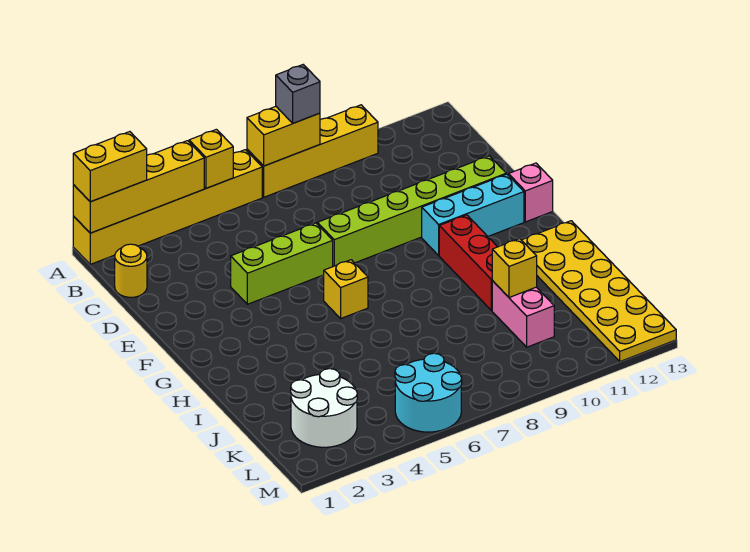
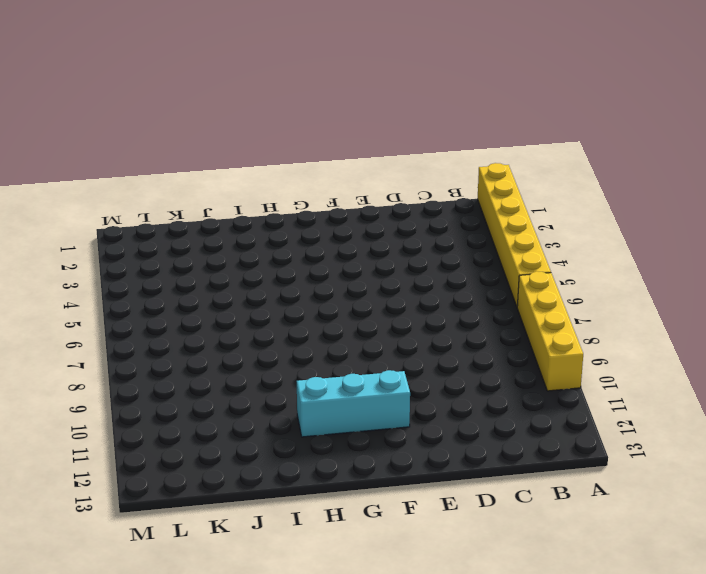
cyan brick F11:H11 level 1 -> cyan brick F10:F12 level 1
none -> yellow round brick C1 level 1
none -> lime brick E4:E6 level 1
none -> lime brick E7:E12 level 1

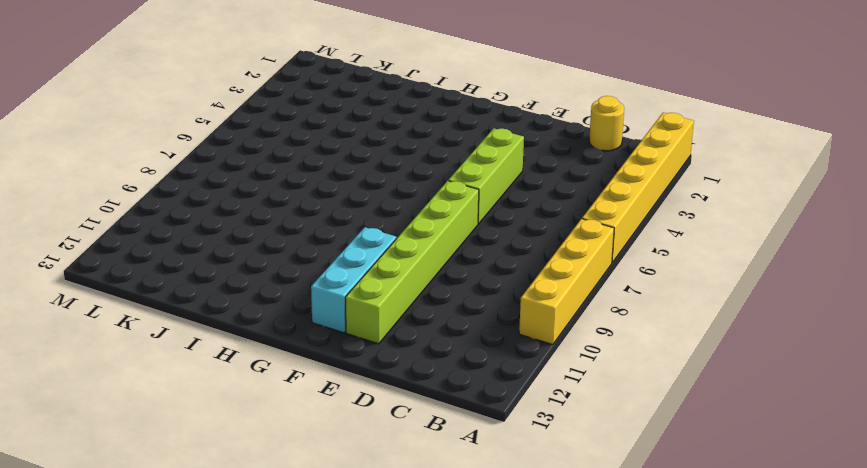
none -> pink brick F13 level 1
none -> yellow brick G6 level 1
none -> red brick G10:I10 level 1

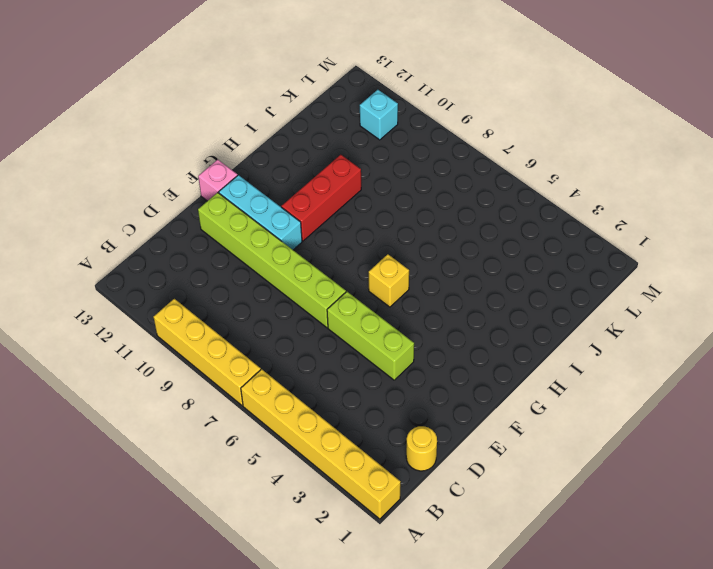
cyan brick L11 level 1 -> none
none -> yellow plate H12:M13 level 1
none -> pink brick J10:K10 level 1
none -> white round brick K2:L3 level 1

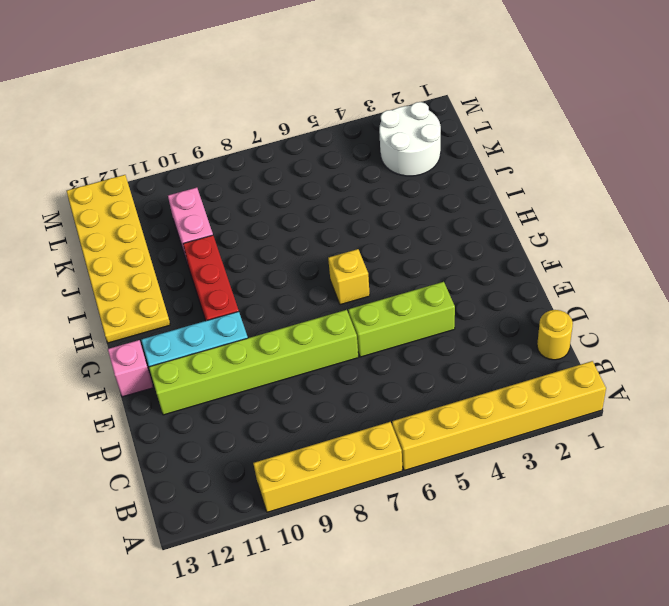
none -> cyan round brick L5:M6 level 1
none -> yellow brick A1:A4 level 2
none -> yellow brick A5 level 2

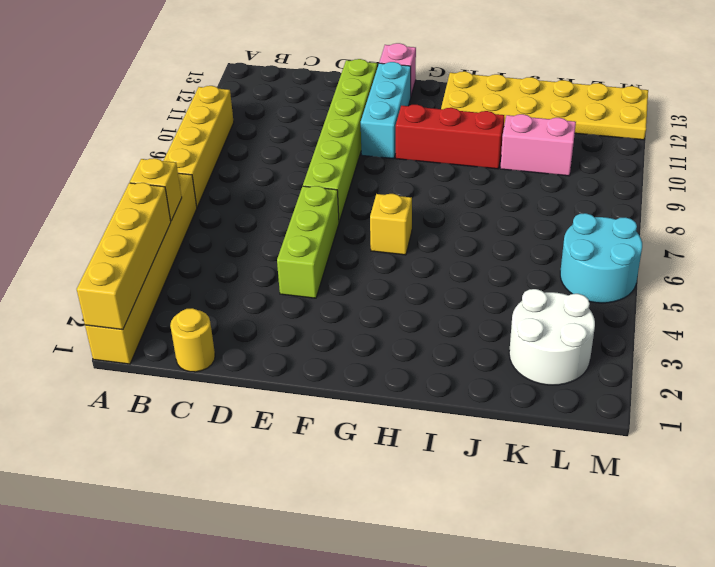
none -> yellow brick A7:A8 level 2
none -> yellow brick J10 level 2
none -> yellow brick A1:A2 level 3

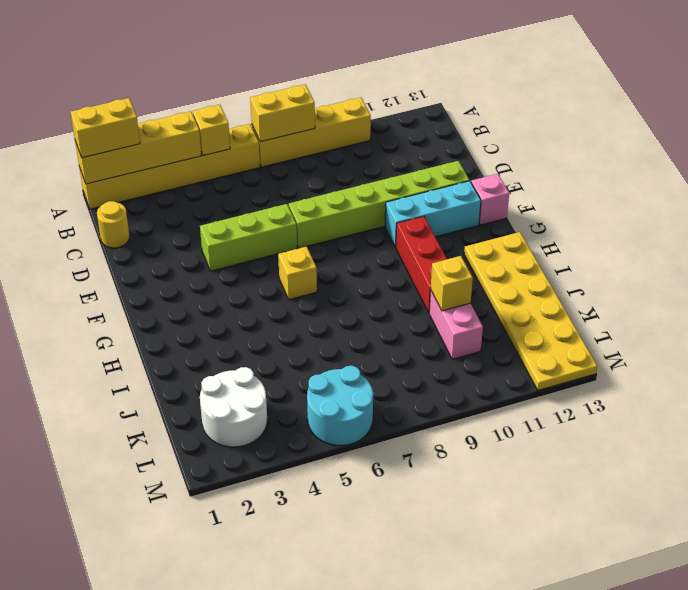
none -> grey brick A8 level 3

